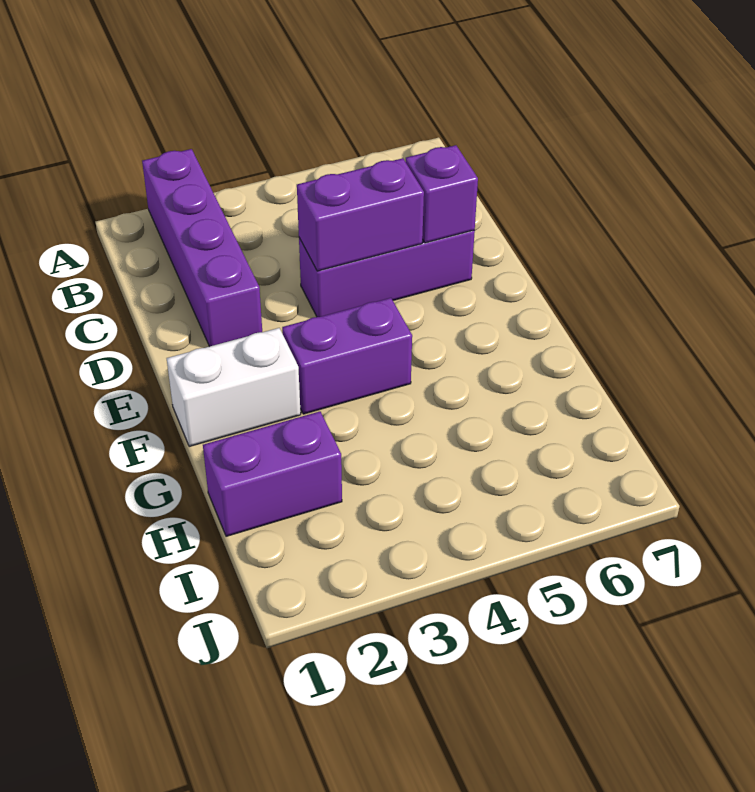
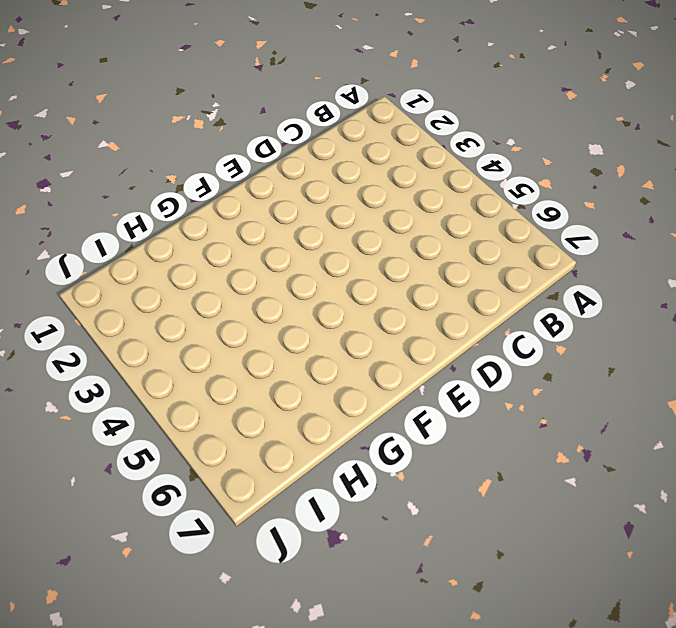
none -> purple brick A2:D2 level 1
none -> purple brick D4:D6 level 1

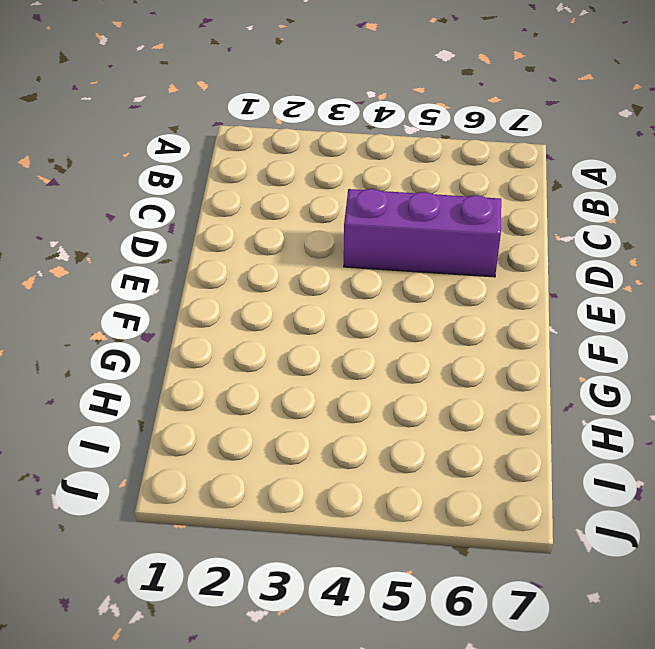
none -> purple brick A2:D2 level 1
none -> white brick F1:F2 level 1

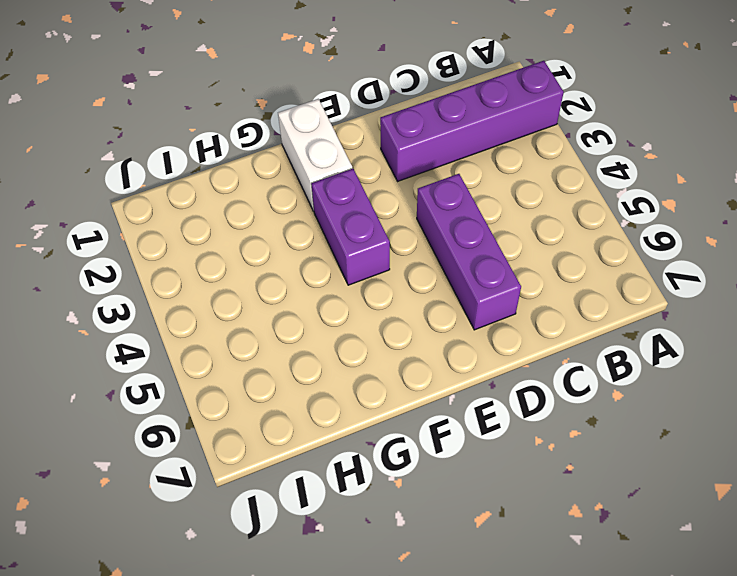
none -> purple brick H1:H2 level 1
none -> purple brick D4:D5 level 2

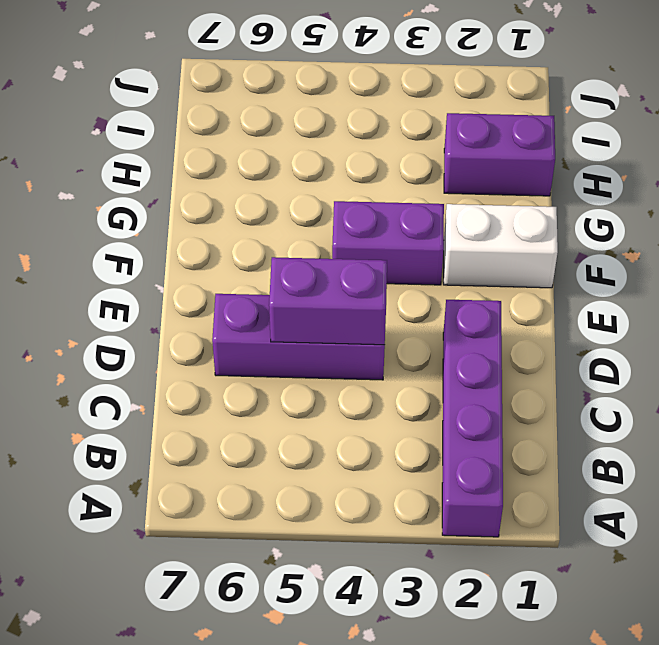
none -> purple brick D6 level 2

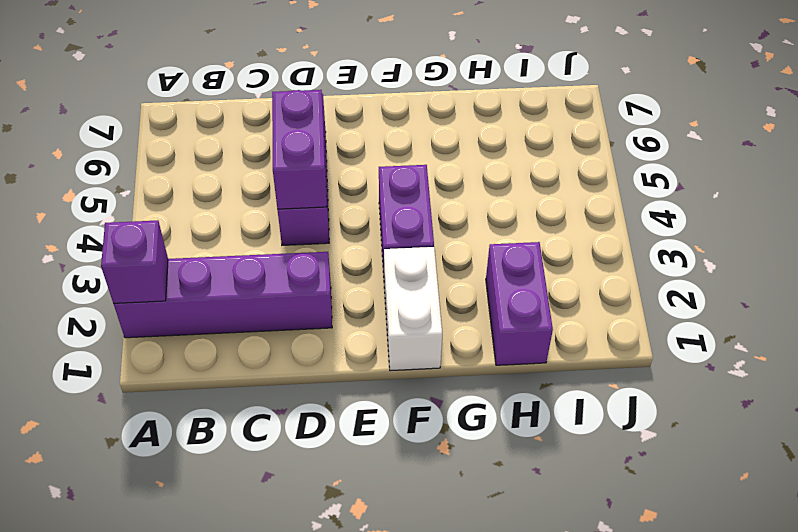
purple brick A2 level 2 -> purple brick D6 level 2

